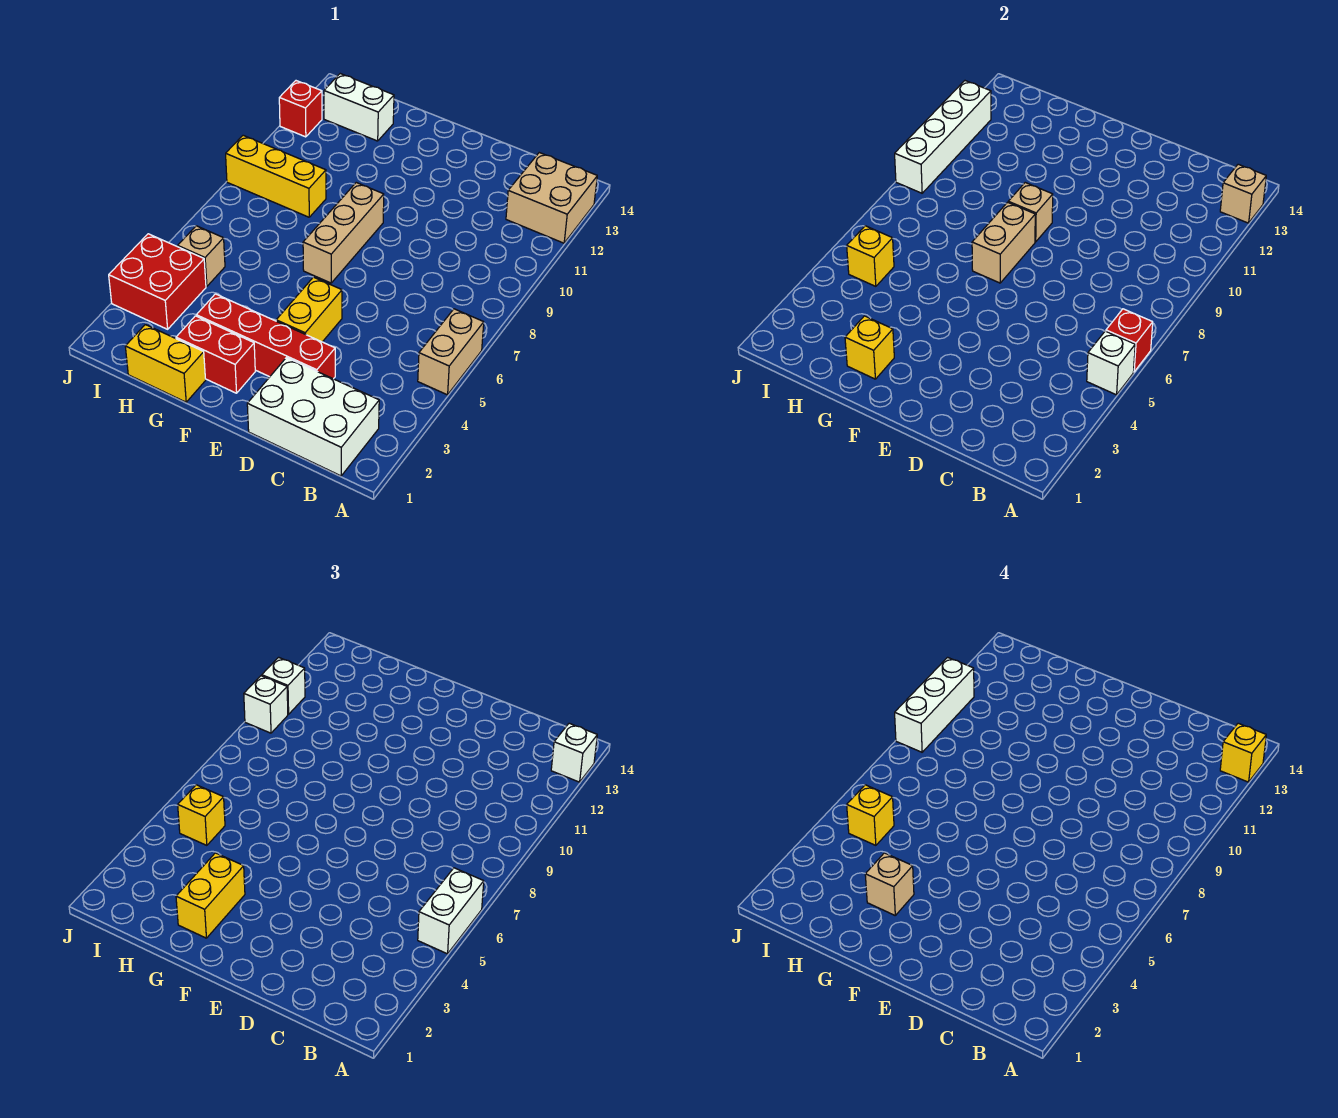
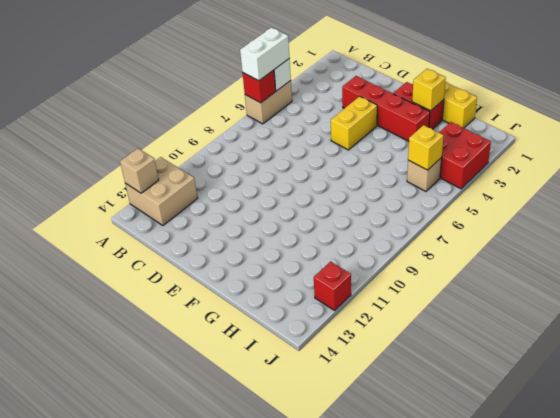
none -> white brick B1:D2 level 1
none -> tan brick F7:F9 level 1
none -> yellow brick H9:J9 level 1
none -> white brick H13:I13 level 1

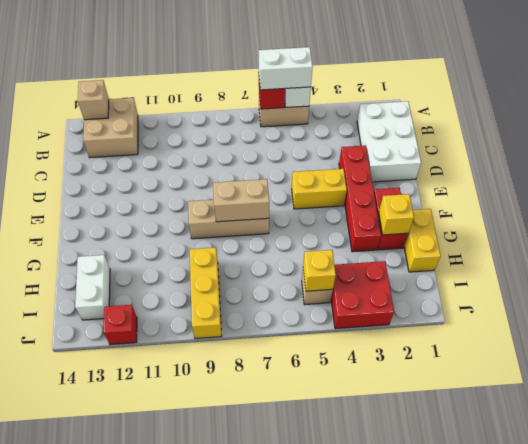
none -> tan brick F9 level 2
none -> white brick J9:J12 level 2
none -> white brick A13 level 3
none -> yellow brick G2:G3 level 3

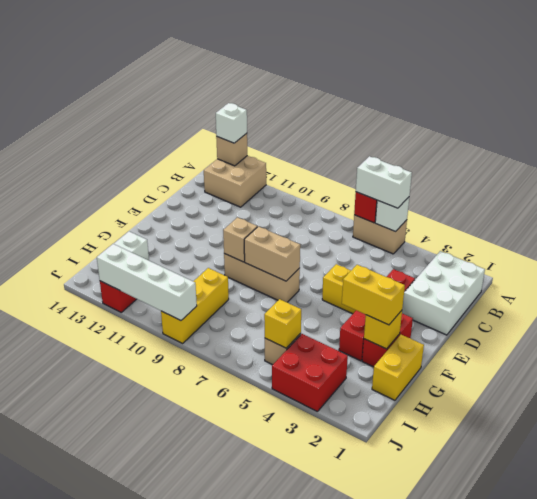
none -> yellow brick I5 level 3
none -> white brick J10 level 3
none -> white brick J11 level 3
none -> yellow brick A13 level 4

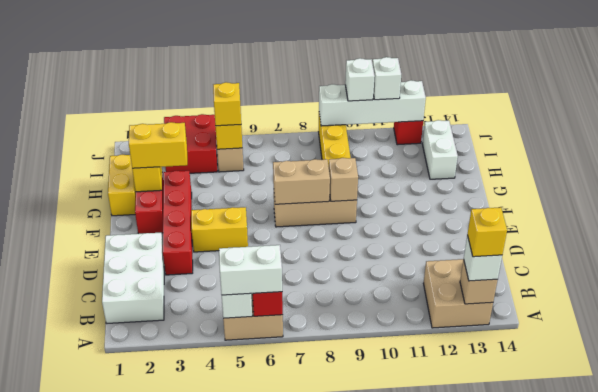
none -> tan brick G3 level 4
none -> yellow brick I5 level 4
none -> white brick J9:J11 level 4

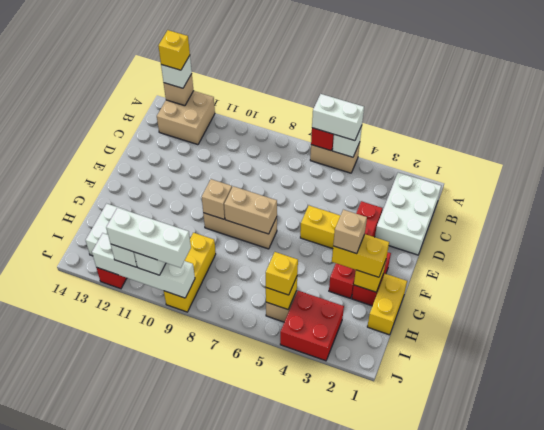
none -> yellow brick I5 level 4

